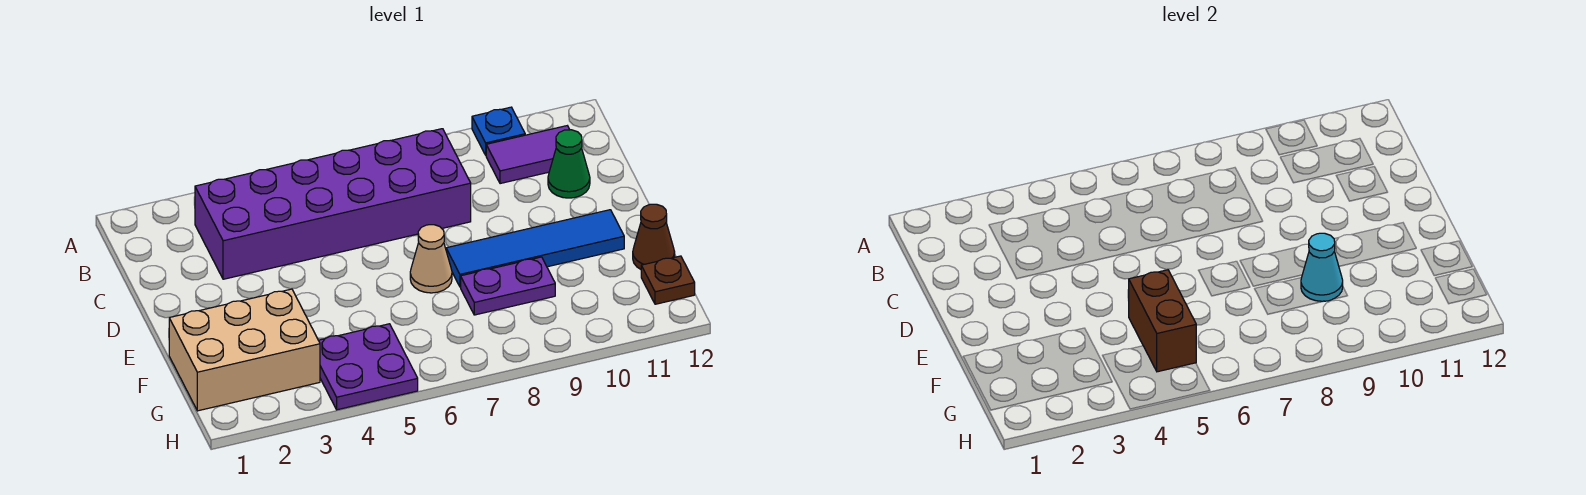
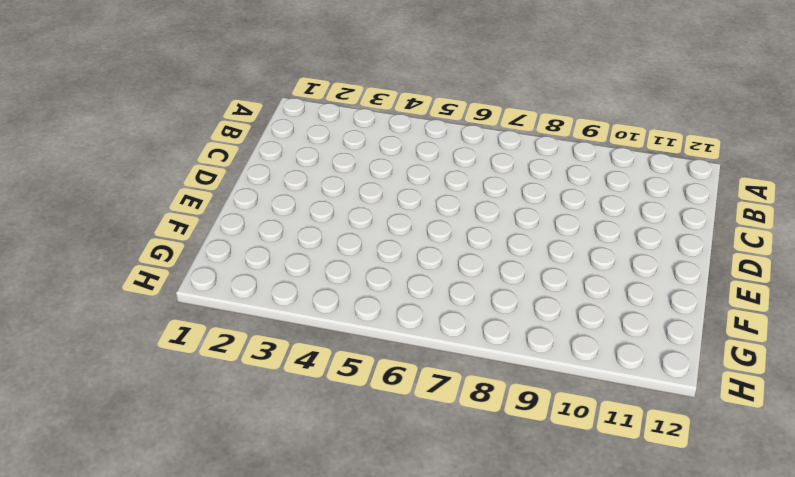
none -> blue plate A10 level 1
none -> purple brick B3:C8 level 1
none -> purple tile B10:B11 level 1

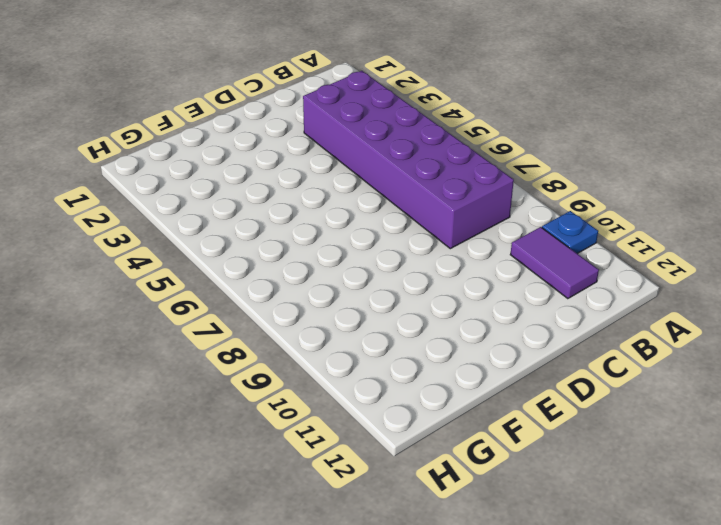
none -> green cone C11 level 1
none -> tan cone E7 level 1
none -> blue tile E8:E11 level 1

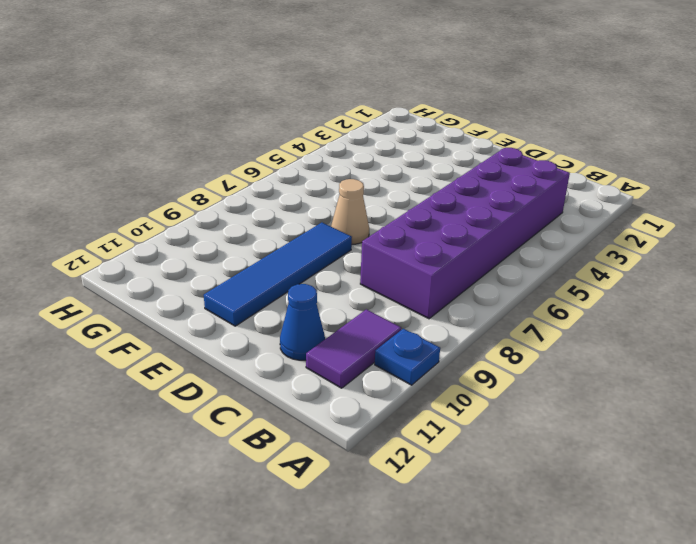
blue cone C11 level 1 -> green cone C11 level 1
none -> tan brick F1:G3 level 1
none -> purple plate F8:F9 level 1
none -> brown cone F12 level 1

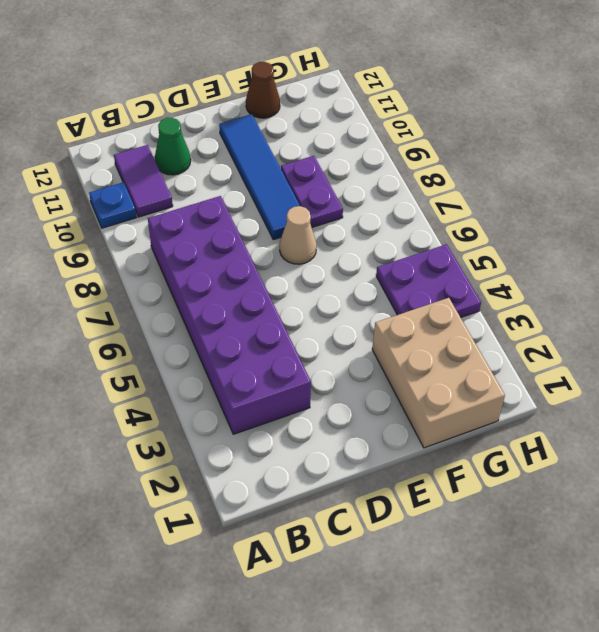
none -> brown plate G12 level 1
none -> brown brick F5:G5 level 2
none -> cyan cone F9 level 2

